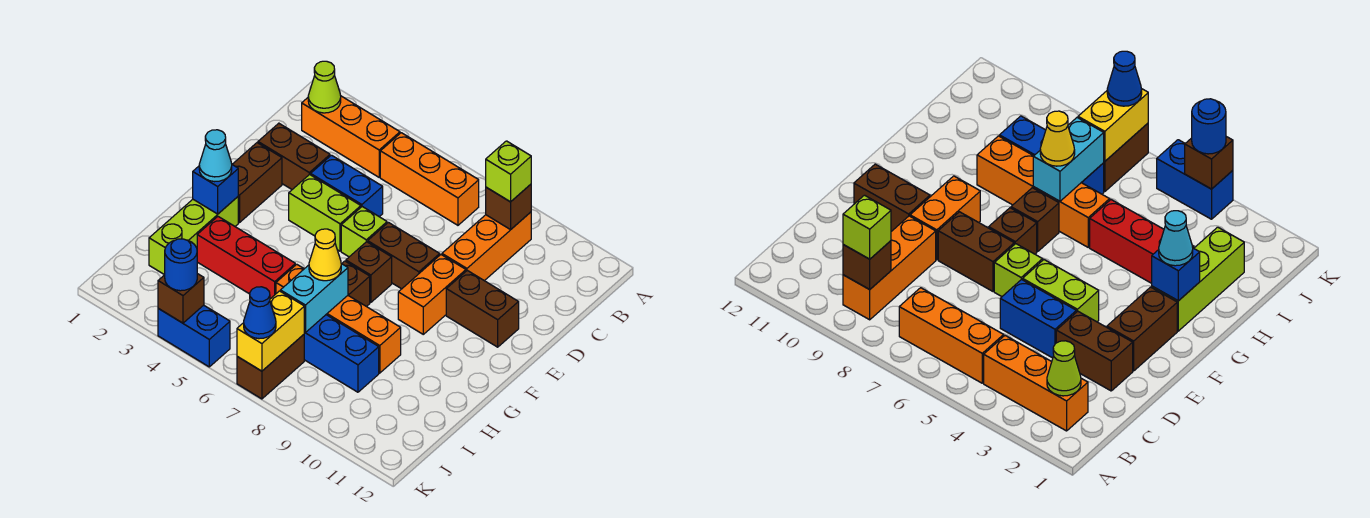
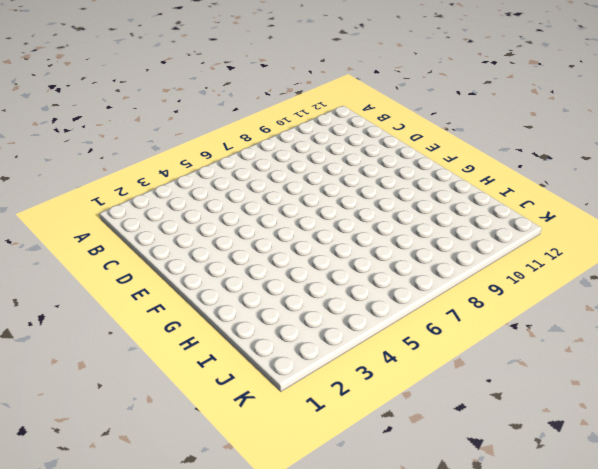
none -> orange brick B2:B4 level 1
none -> orange brick B5:B7 level 1
none -> orange brick B9:D9 level 1
none -> brown brick D2:D3 level 1

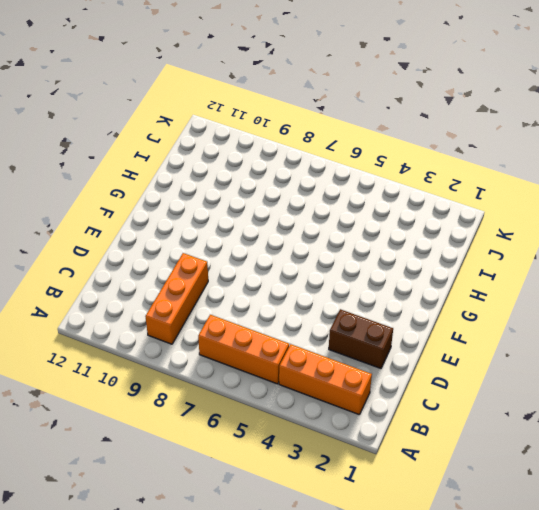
none -> blue brick D4:D5 level 1
none -> brown brick E2:F2 level 1
none -> lime brick E4:E5 level 1
none -> lime brick E6 level 1

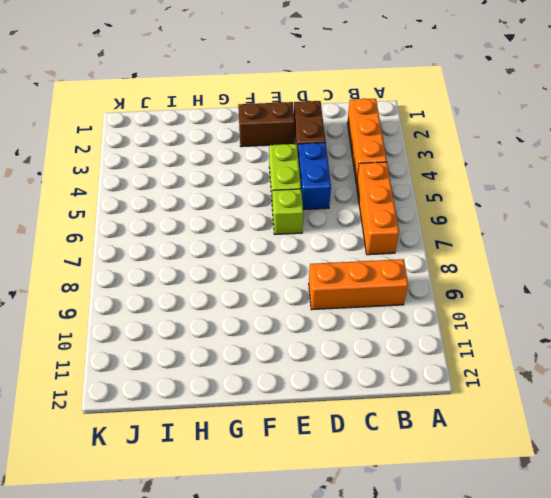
none -> brown brick E7:E8 level 1
none -> orange brick E9:F9 level 1
none -> brown brick E10:E11 level 1
none -> brown brick F7 level 1

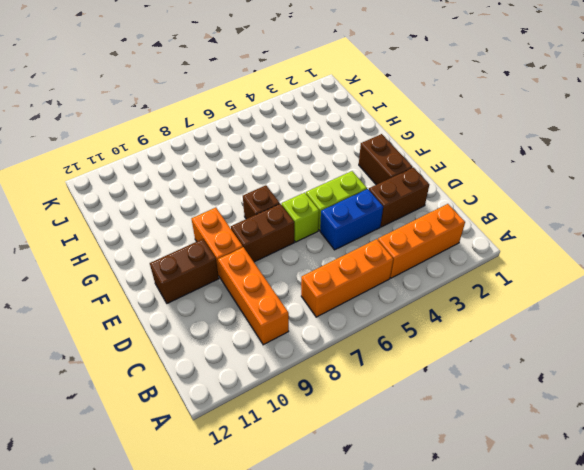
none -> lime brick G2:I2 level 1
none -> brown brick G7 level 1
none -> red brick H3:H5 level 1
none -> orange brick H6:H9 level 1

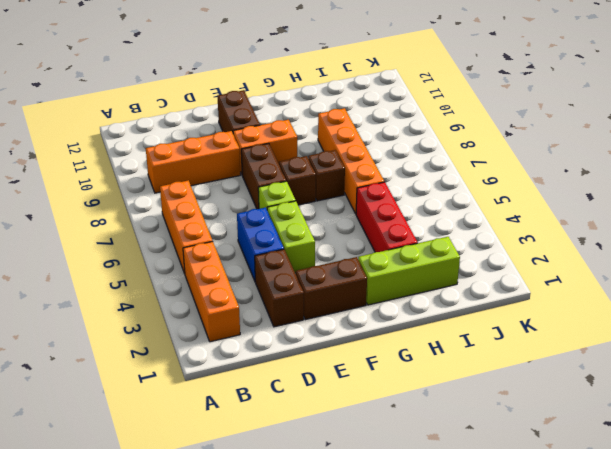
none -> blue brick I7:I9 level 1
none -> brown brick J7:K7 level 1
none -> blue brick K4:K5 level 1
none -> lime cone B2 level 2

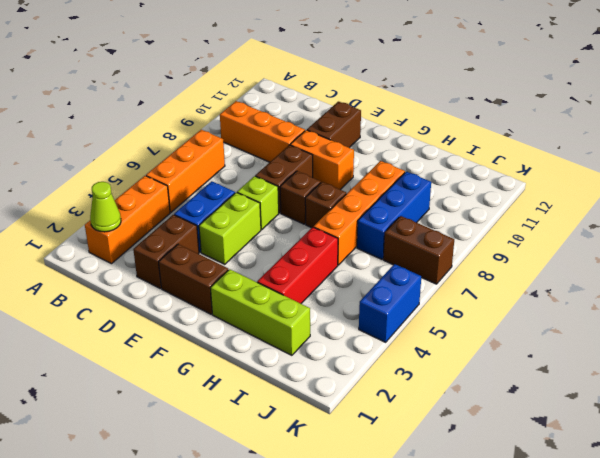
none -> brown brick B9 level 2
none -> blue brick G2 level 2
none -> cyan brick H7:I7 level 2
none -> yellow brick J7:K7 level 2

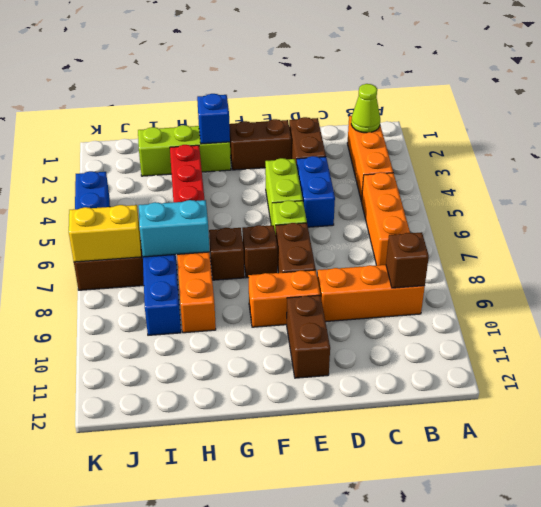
none -> brown brick K4 level 2
none -> lime brick B9 level 3
none -> cyan cone G2 level 3
none -> yellow cone H7 level 3

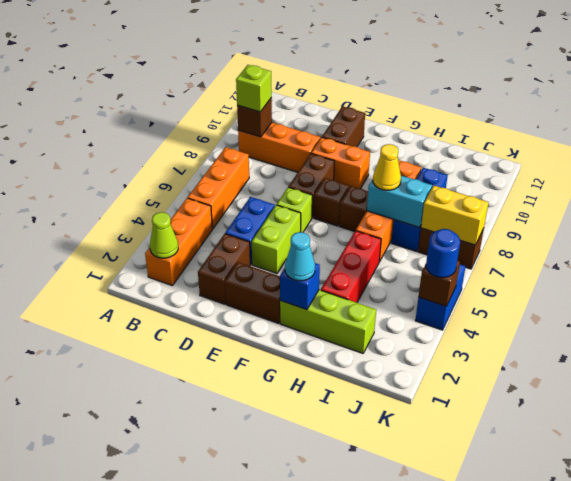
none -> blue cone K7 level 3

